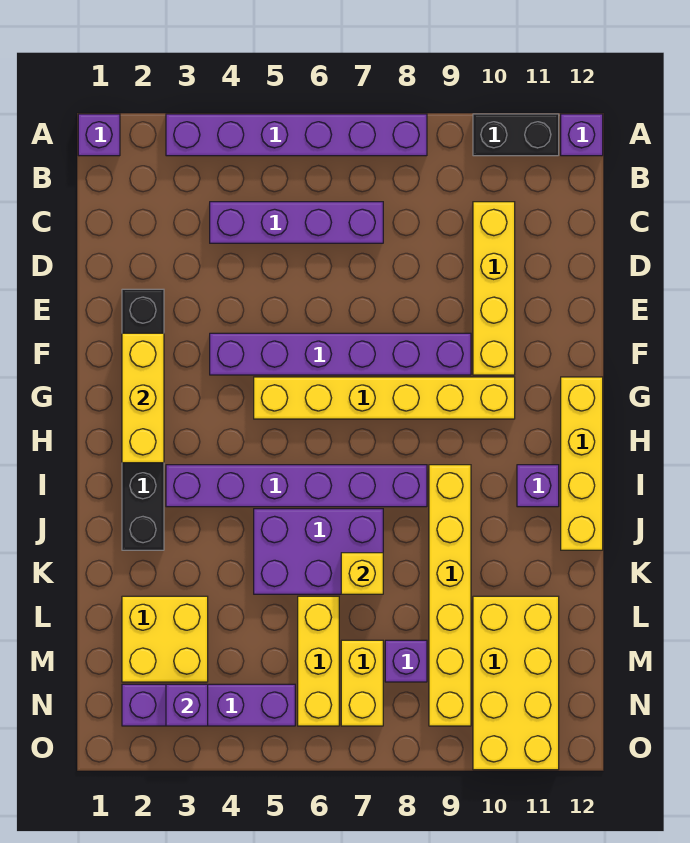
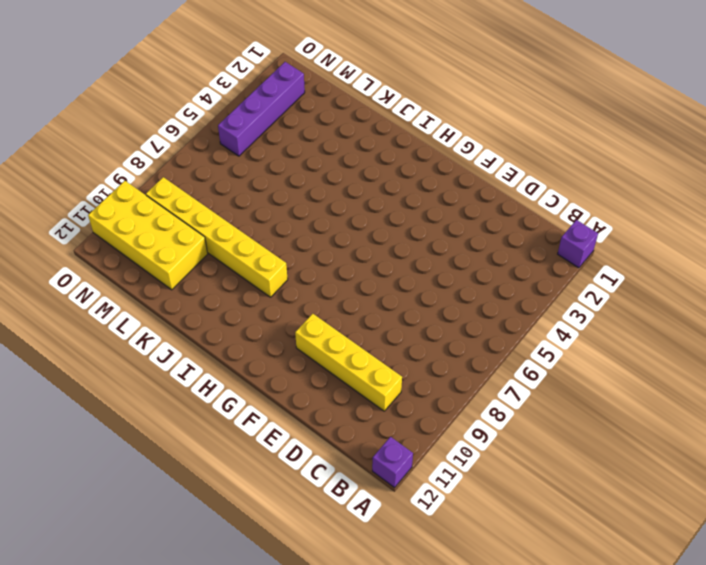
none -> purple brick A3:A8 level 1
none -> black brick A10:A11 level 1
none -> purple brick C4:C7 level 1

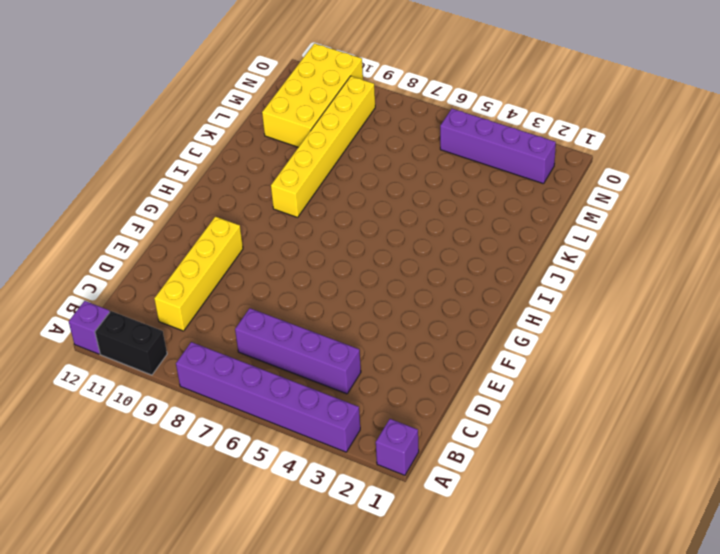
none -> black brick E2:J2 level 1
none -> purple brick F4:F9 level 1
none -> yellow brick G5:G10 level 1

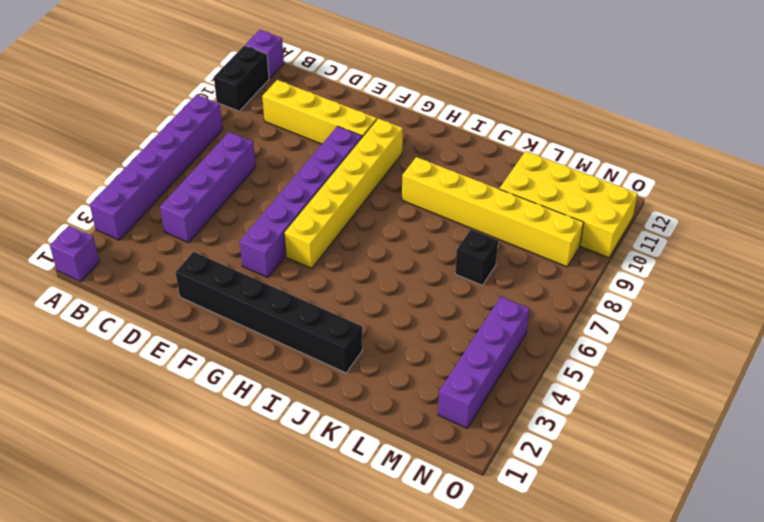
black brick L7 level 1 -> none
none -> yellow brick G12:J12 level 1
none -> purple brick I3:I8 level 1
none -> purple brick I11 level 1

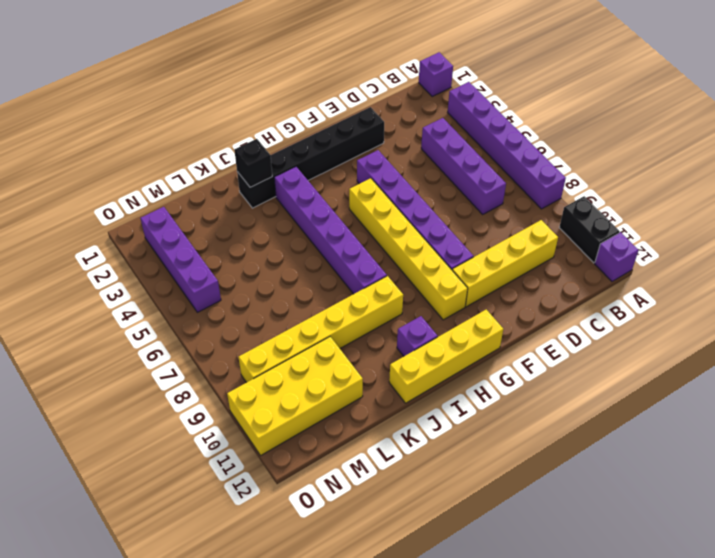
black brick J2 level 2 -> none
none -> purple brick J5:K7 level 1
none -> yellow brick L2:M3 level 1
none -> yellow brick L6:N6 level 1

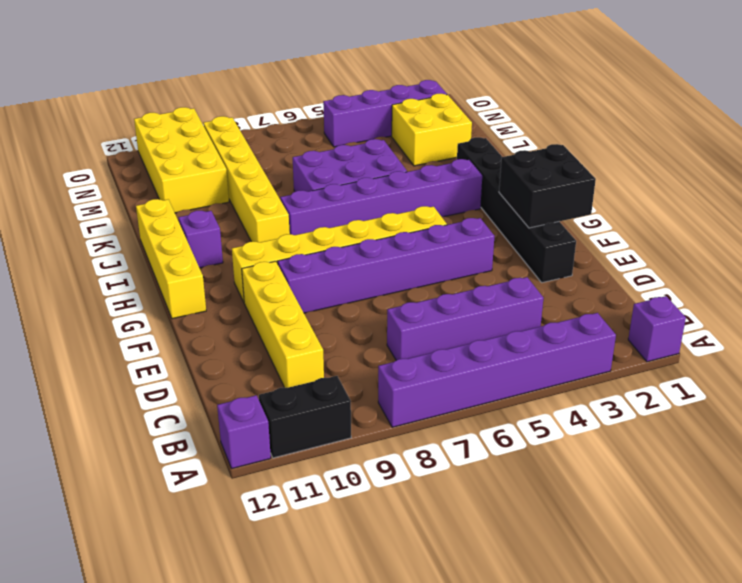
black brick F1:G2 level 2 -> yellow brick F2:H2 level 2
none -> yellow brick L6:N6 level 1
none -> yellow brick M7:N7 level 1
none -> purple brick M8 level 1

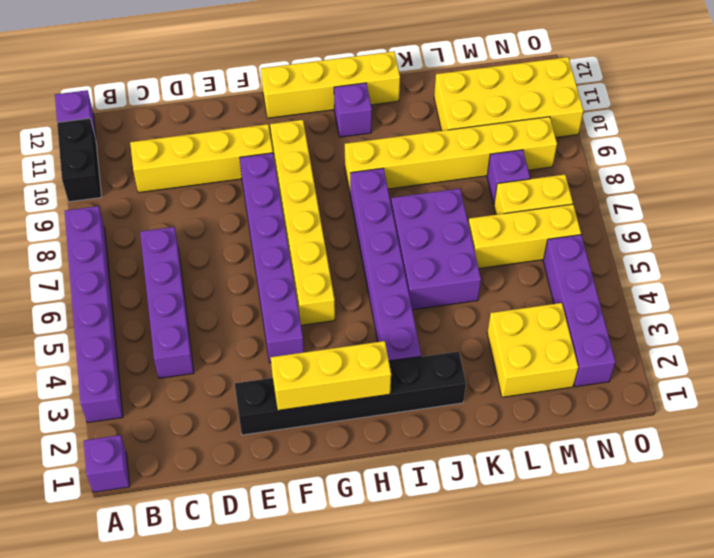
none -> yellow brick K7 level 2
none -> purple brick N3 level 2

